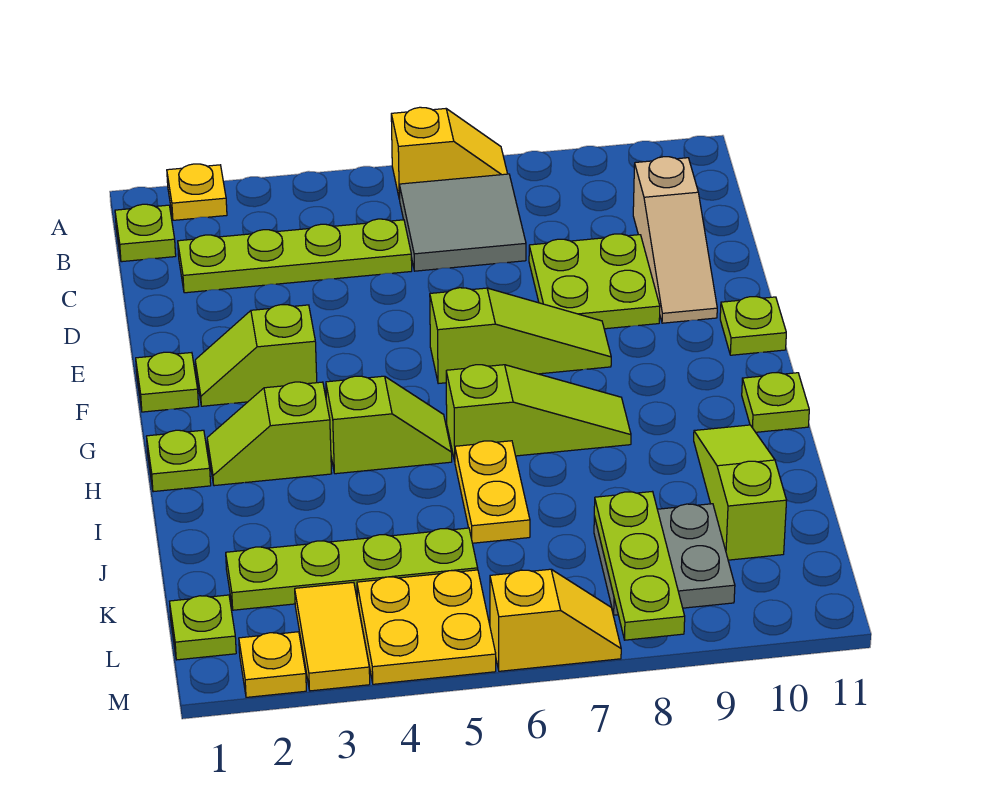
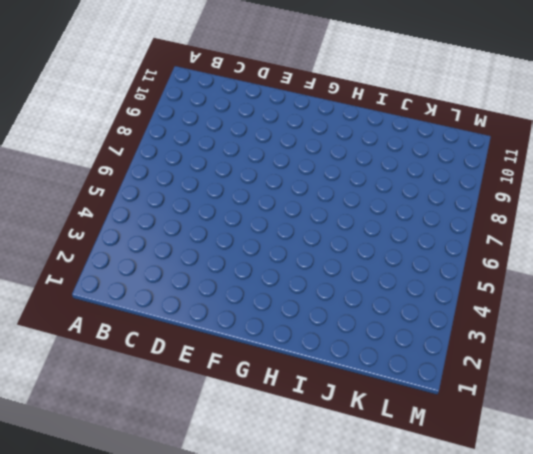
none -> yellow plate A2 level 1
none -> yellow slope A6:A7 level 1 top 6
none -> lime plate B1 level 1

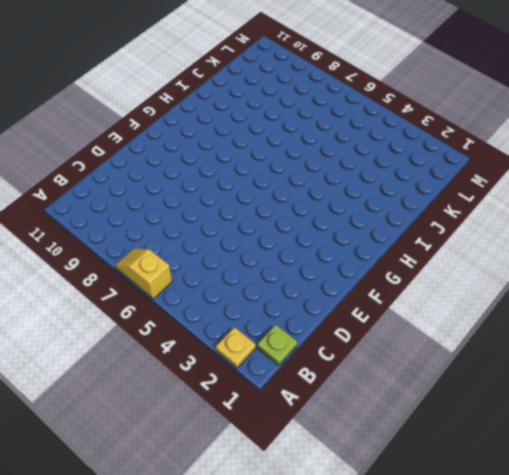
none -> grey tile B6:C7 level 1
none -> lime plate C2:C5 level 1
none -> tan slope C10:E10 level 1 top C

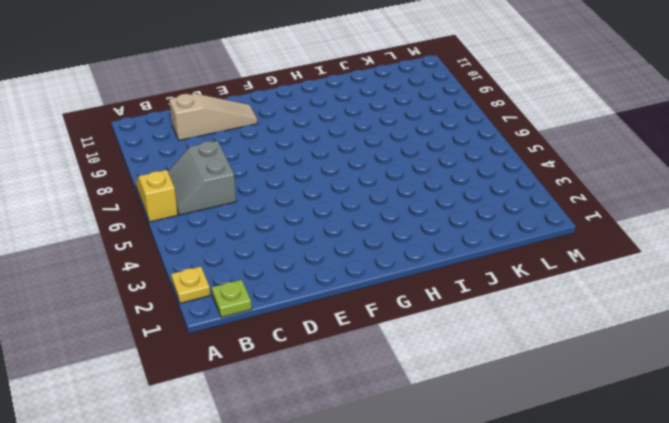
grey slope B6:C7 level 1 top C -> grey tile B6:C7 level 1
none -> lime plate C2:C5 level 1
none -> lime plate D8:E9 level 1
none -> lime plate F1 level 1

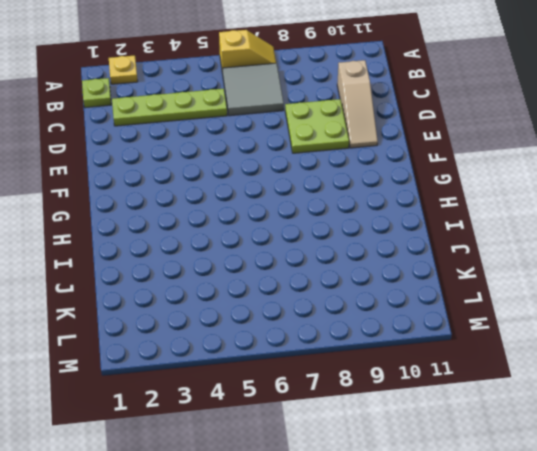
none -> lime plate F1 level 1
none -> lime slope F2:F3 level 1 top 3
none -> lime slope F6:F8 level 1 top 6

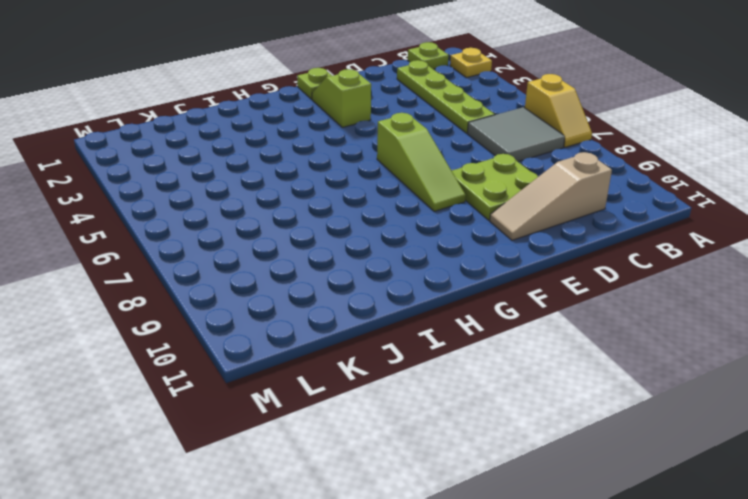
none -> lime plate F11 level 1
none -> lime plate H1 level 1
none -> lime slope H2:H3 level 1 top 3

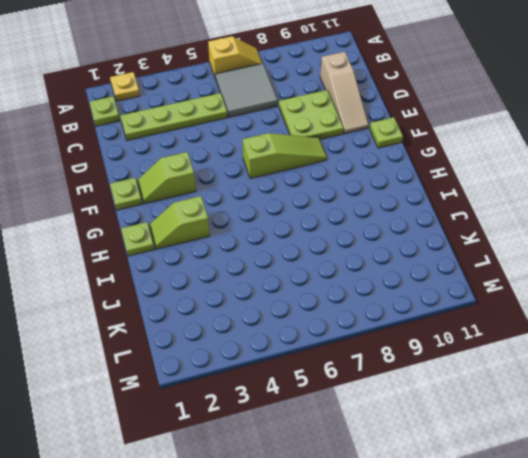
none -> lime slope H4:H5 level 1 top 4
none -> lime slope H6:H8 level 1 top 6
none -> lime plate H11 level 1

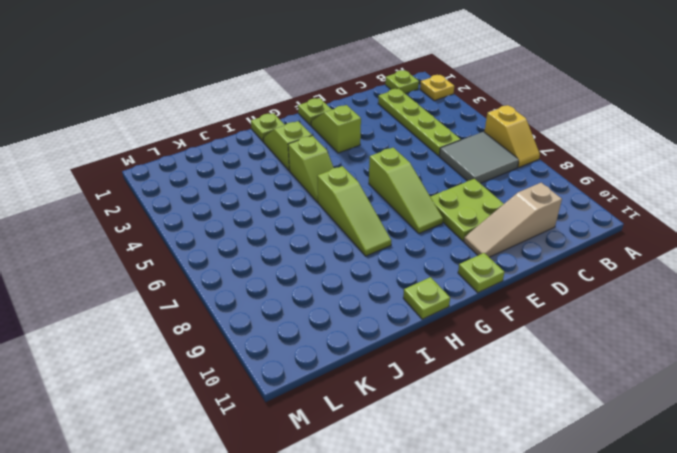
none -> yellow plate I6:J6 level 1
none -> lime slope I10:K10 level 1 top K
none -> lime plate K2:K5 level 1

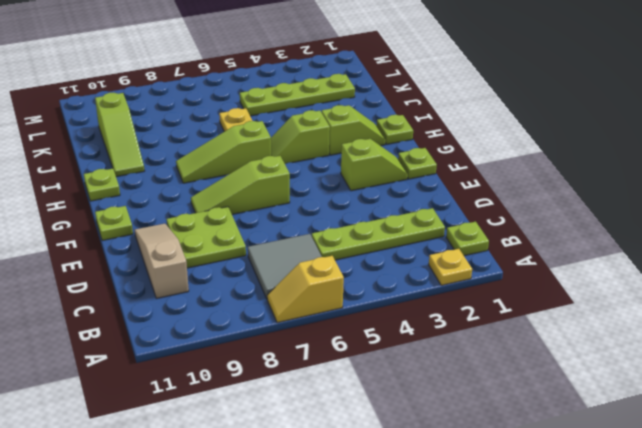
none -> grey plate K8:L9 level 1
none -> lime plate L1 level 1
none -> yellow tile L3:M3 level 1

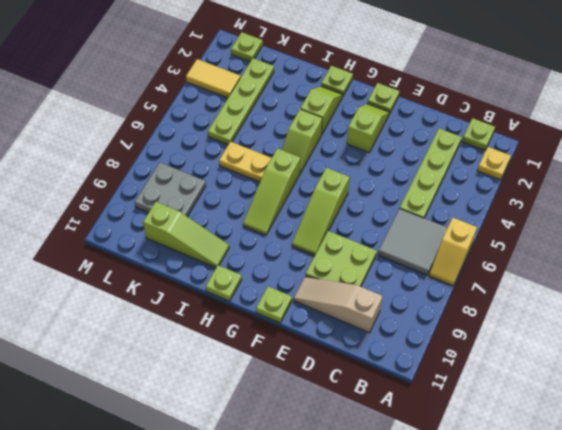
none -> yellow plate L4:M5 level 1
none -> yellow plate M2 level 1
none -> yellow slope M6:M7 level 1 top 6

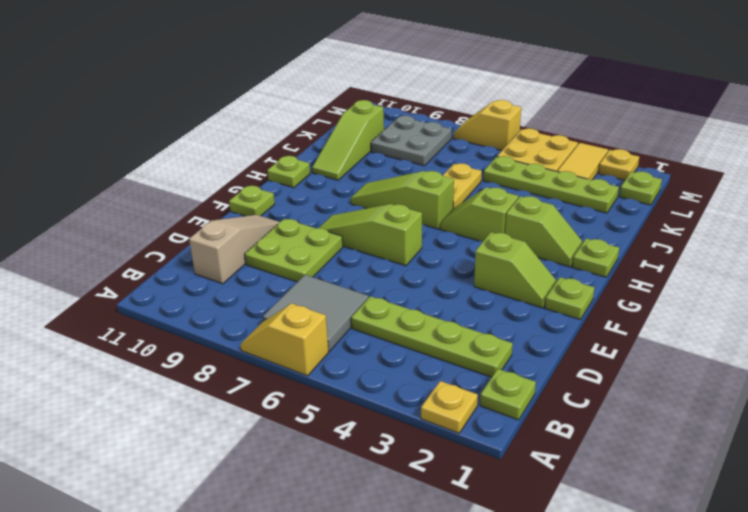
none -> lime plate K8:M8 level 2

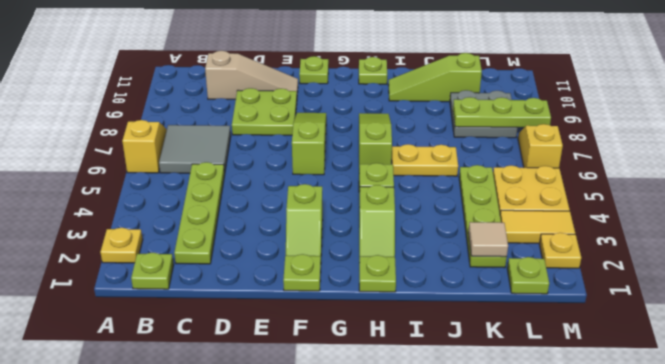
tan tile K2 level 2 -> none

